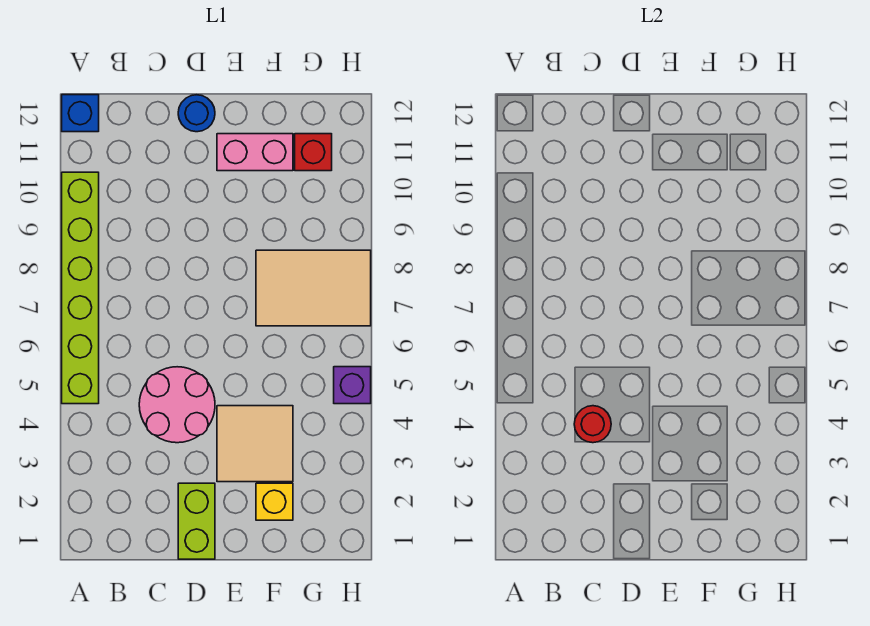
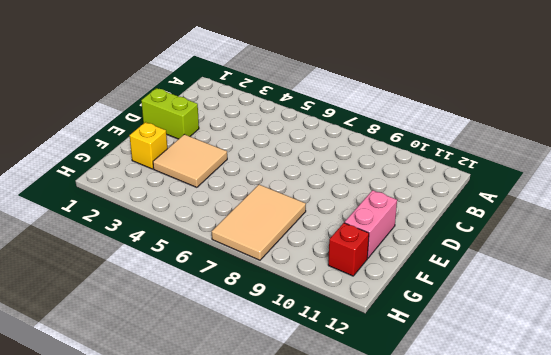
none -> lime brick A5:A10 level 1
none -> blue brick A12 level 1
none -> pink round brick C4:D5 level 1

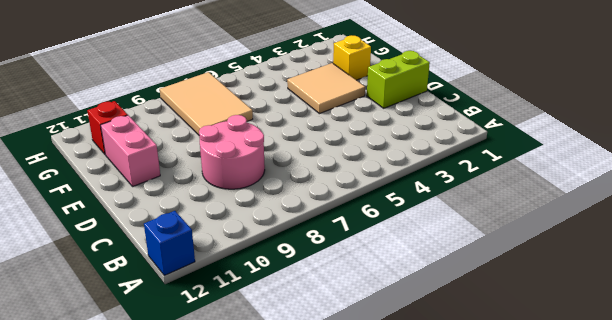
pink round brick C8:D9 level 1 -> pink round brick C4:D5 level 1
none -> lime brick A5:A10 level 1
none -> blue round brick D12 level 1
none -> purple brick H5 level 1

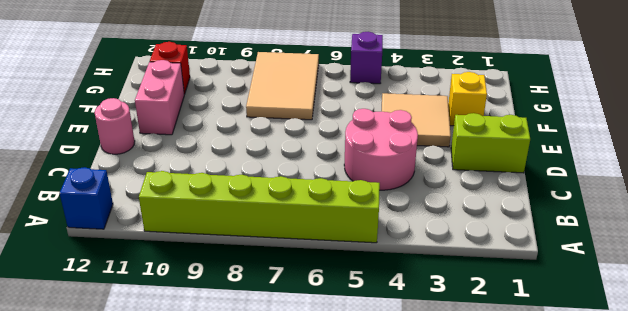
pink round brick D12 level 1 -> blue round brick D12 level 1
none -> red round brick C4 level 2

